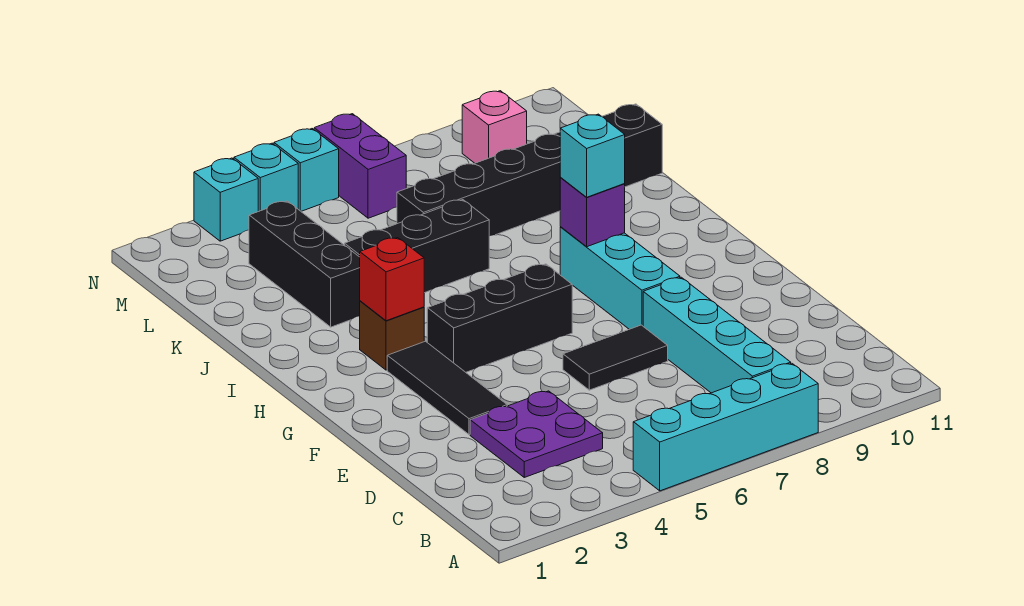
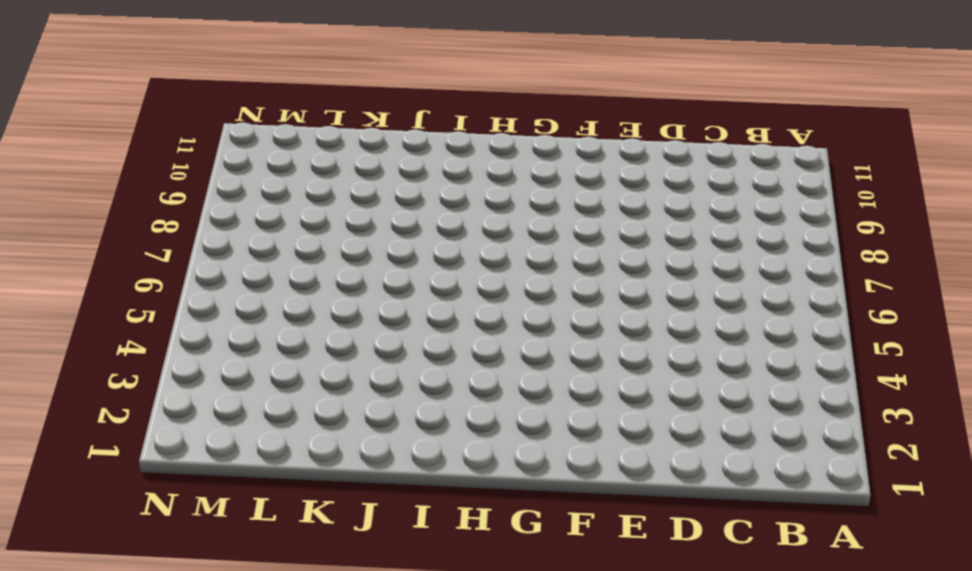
none -> cyan brick A5:A8 level 1
none -> cyan brick B8:E8 level 1
none -> purple plate C3:D4 level 1

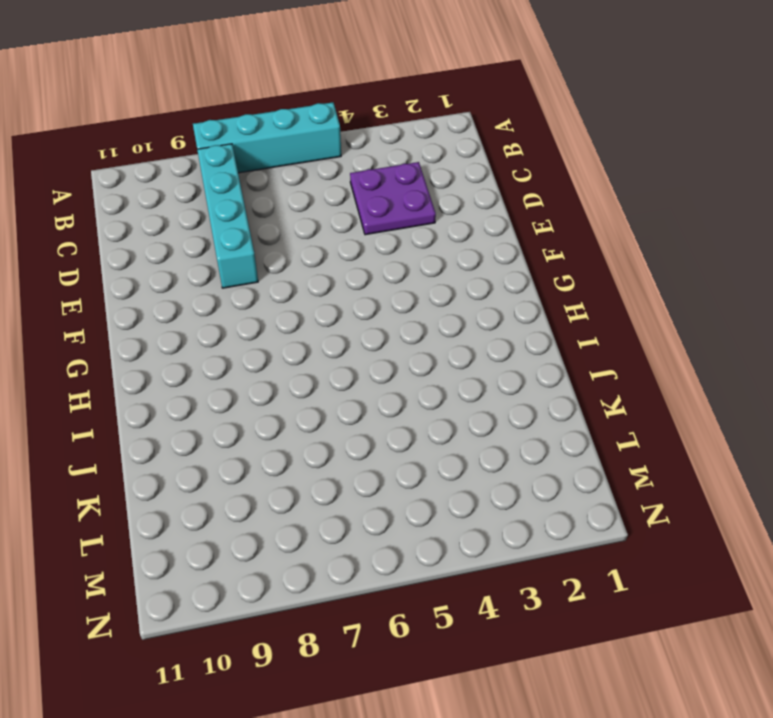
none -> black tile E3:G3 level 1
none -> black tile E6:E7 level 1
none -> cyan brick F8:H8 level 1

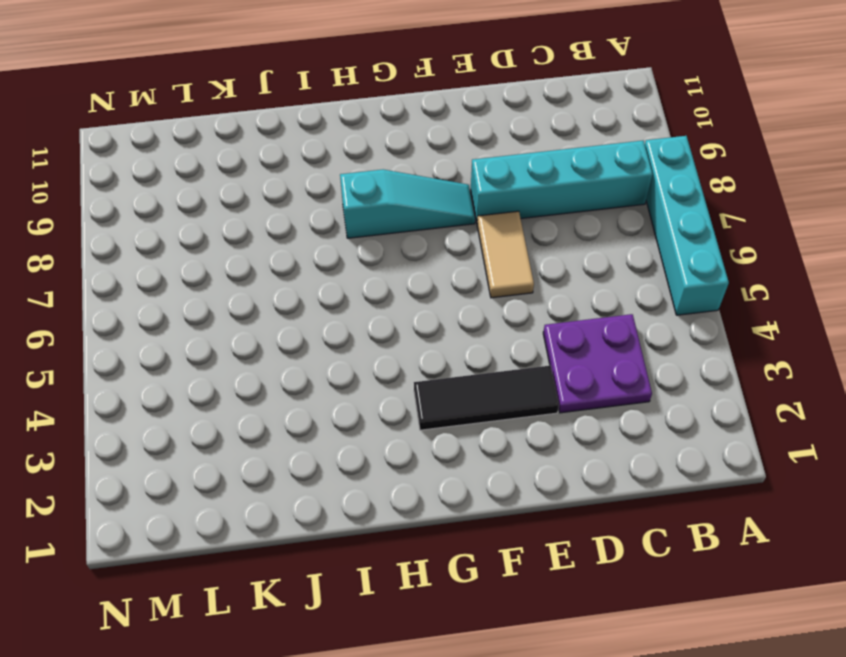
tan tile E6:E7 level 1 -> black tile E6:E7 level 1
cyan slope F8:H8 level 1 top H -> cyan brick F8:H8 level 1
none -> black brick G4:G6 level 1
none -> brown brick H3 level 1
none -> black brick J3:L3 level 1

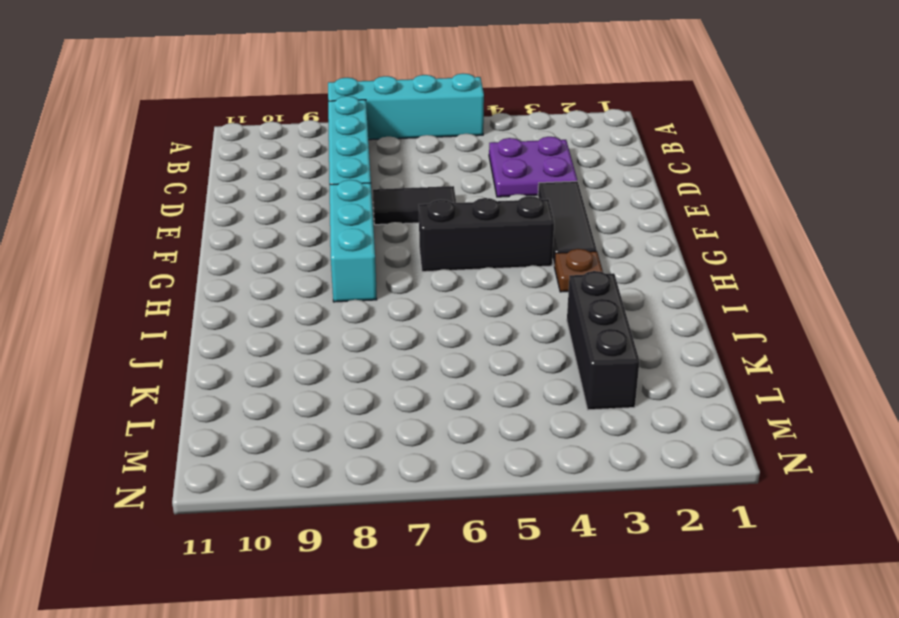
brown plate H3 level 1 -> brown brick H3 level 1
none -> black brick J4:J6 level 1
none -> black brick K6:K11 level 1
none -> purple brick M6:N6 level 1

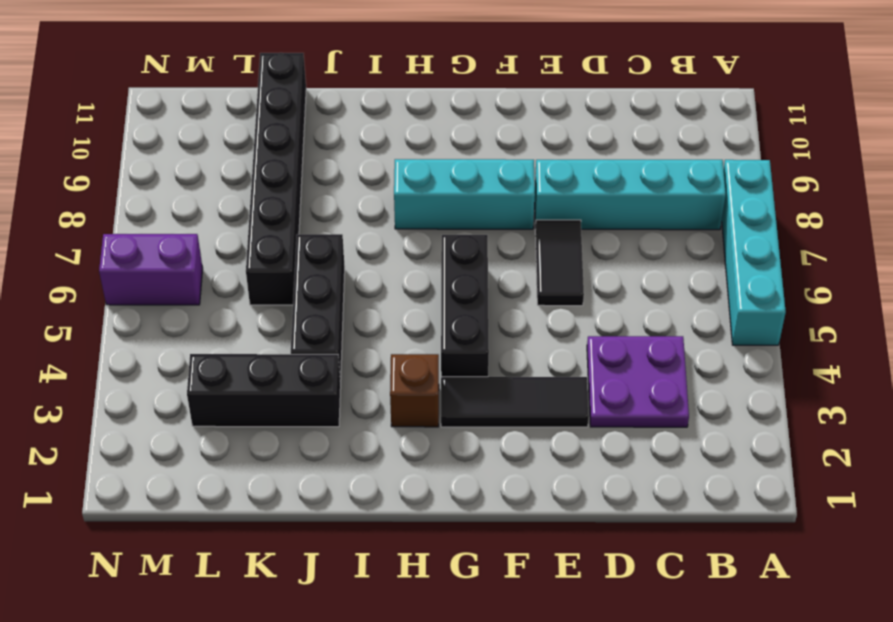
none -> pink brick M9 level 1
none -> cyan brick N3 level 1
none -> cyan brick N4 level 1

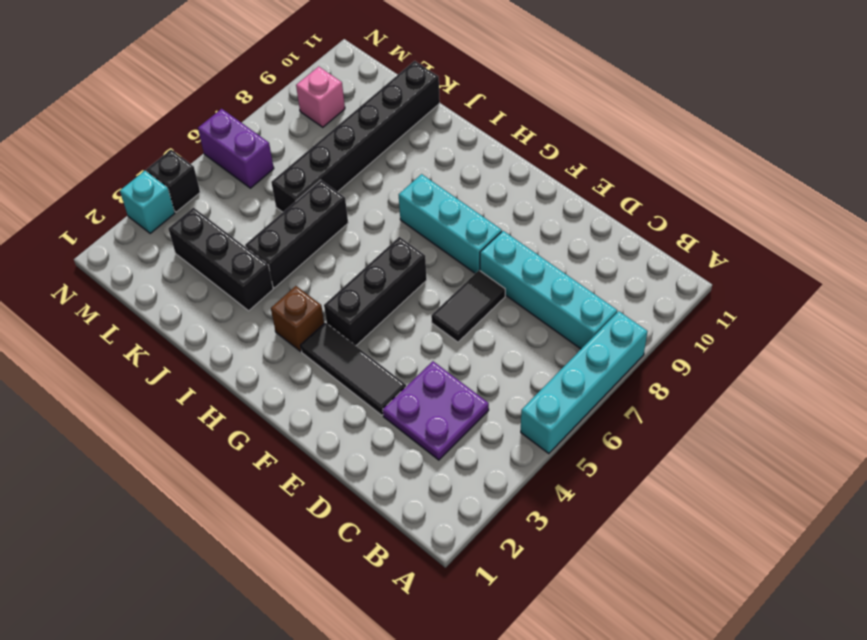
black brick N4 level 1 -> cyan brick N4 level 1
none -> cyan brick N5 level 1
none -> red brick H3 level 2
none -> purple brick H8 level 2

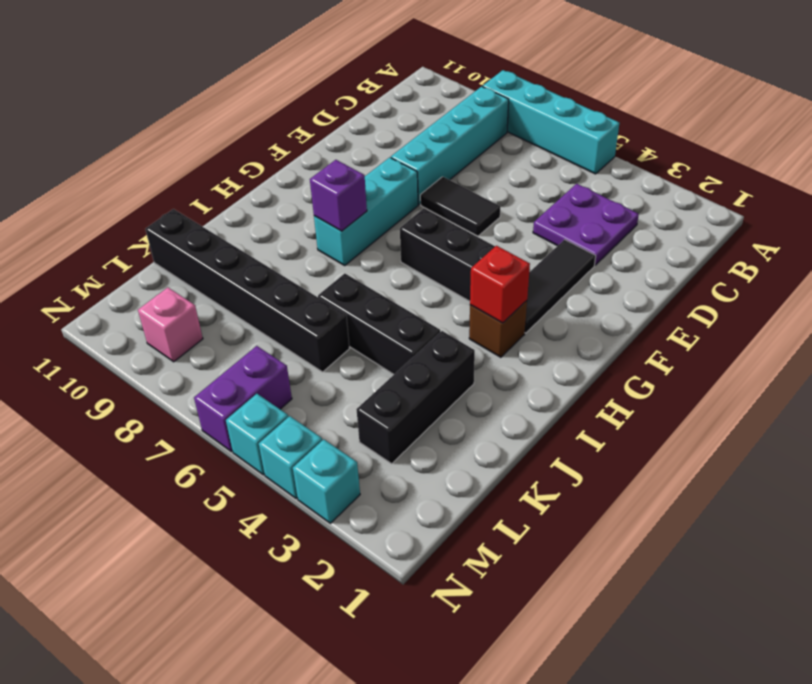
none -> cyan brick H8 level 3

